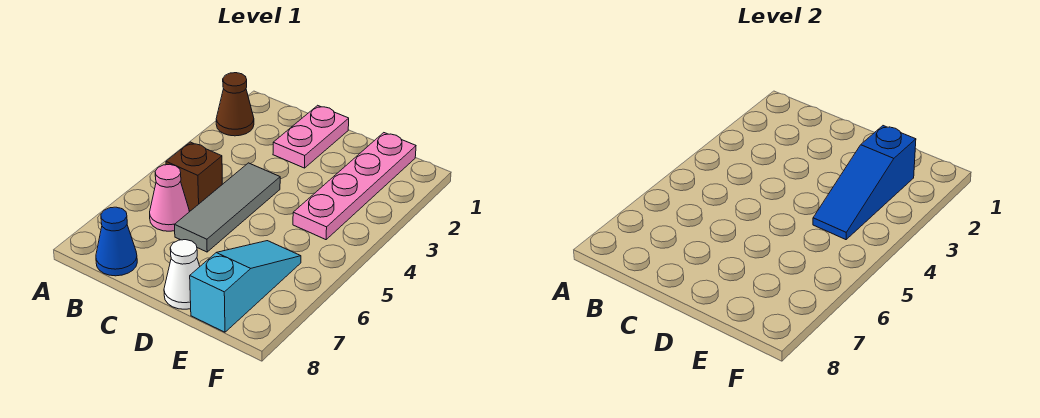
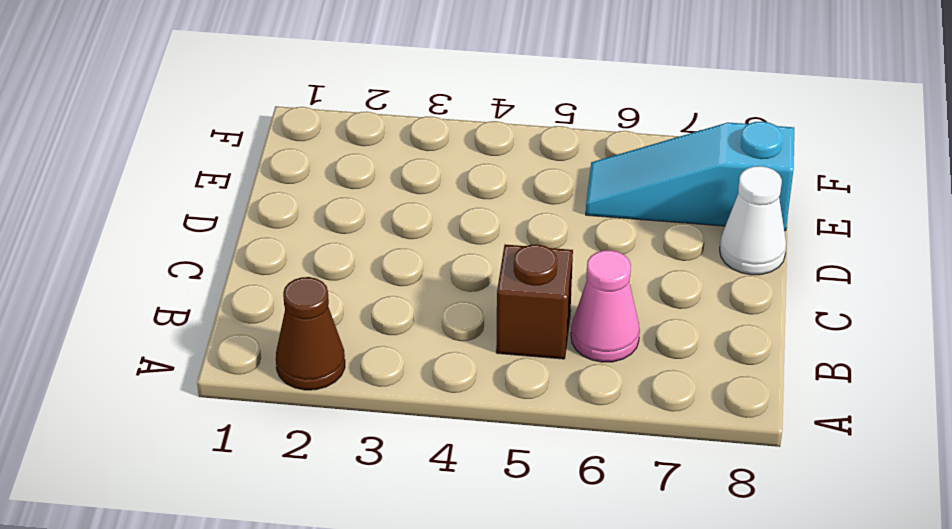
none -> blue cone B8 level 1
none -> pink plate C1:C2 level 1

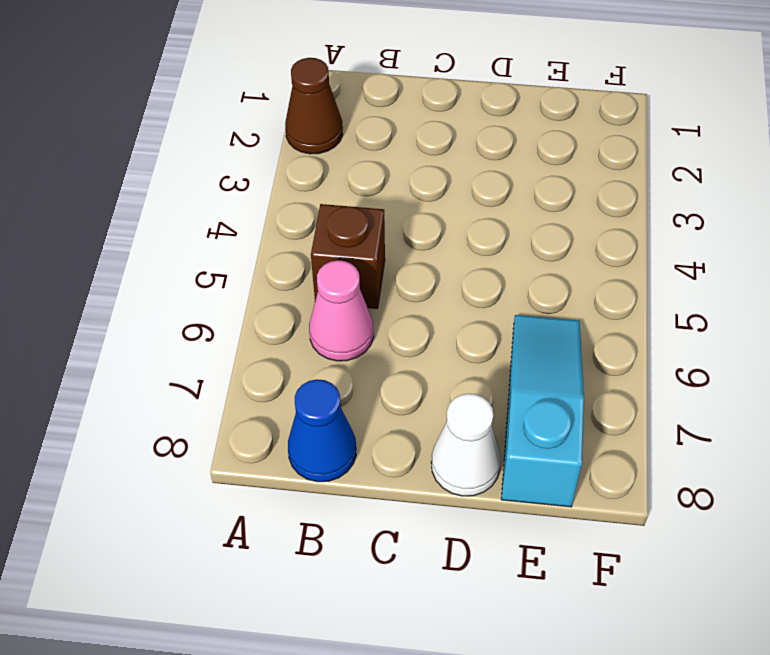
none -> pink plate C1:C2 level 1
none -> grey tile C4:C6 level 1

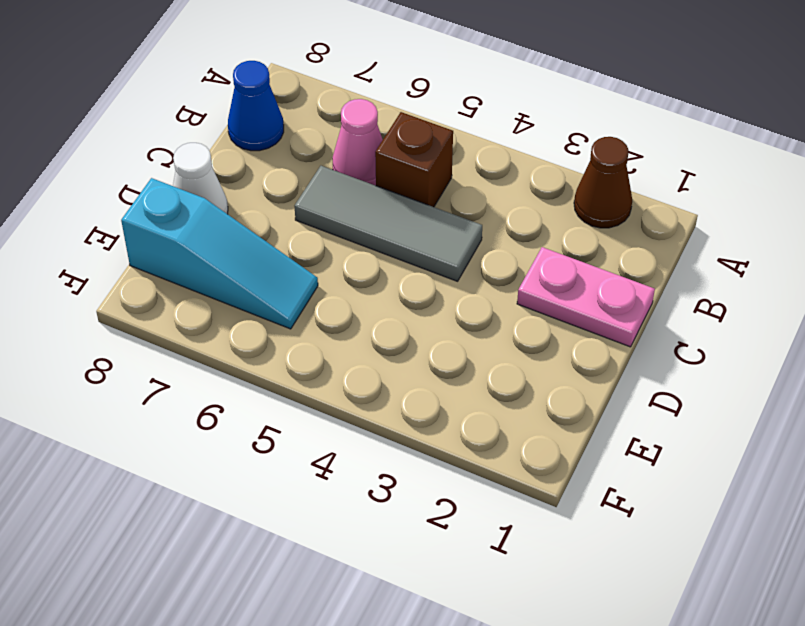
none -> pink plate E1:E4 level 1
none -> blue slope E2:E4 level 2 top 2

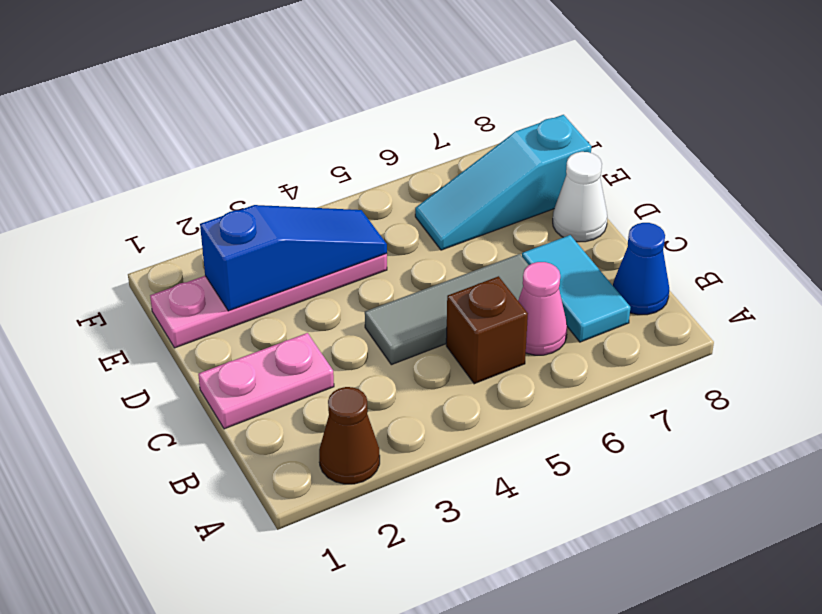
cyan tile B7:C7 level 1 -> none

